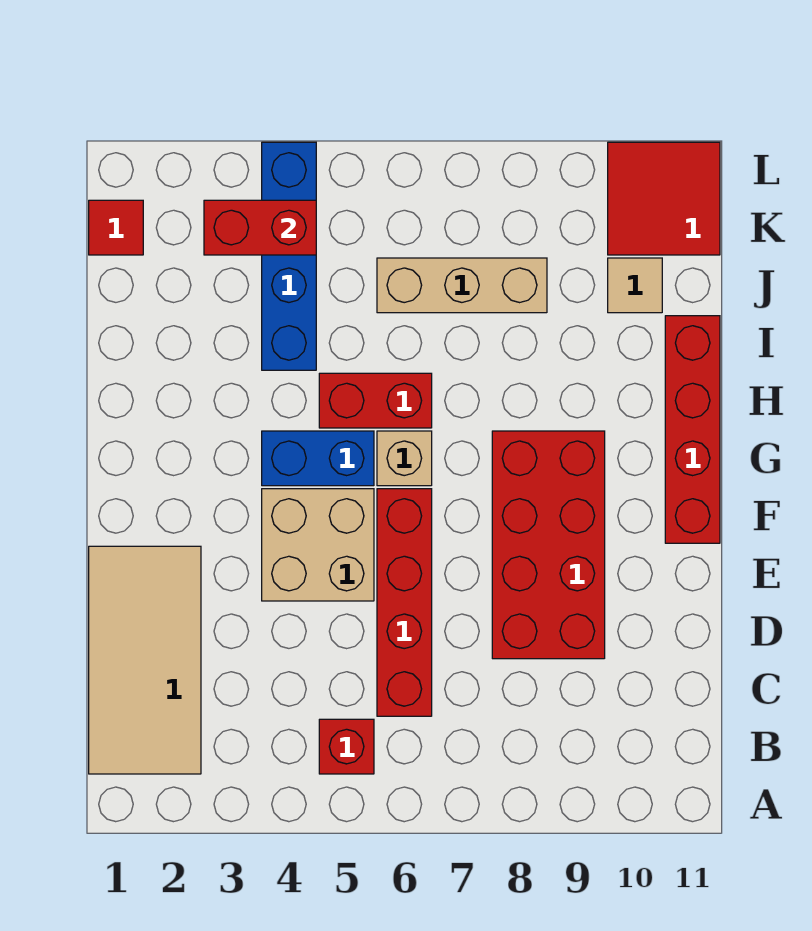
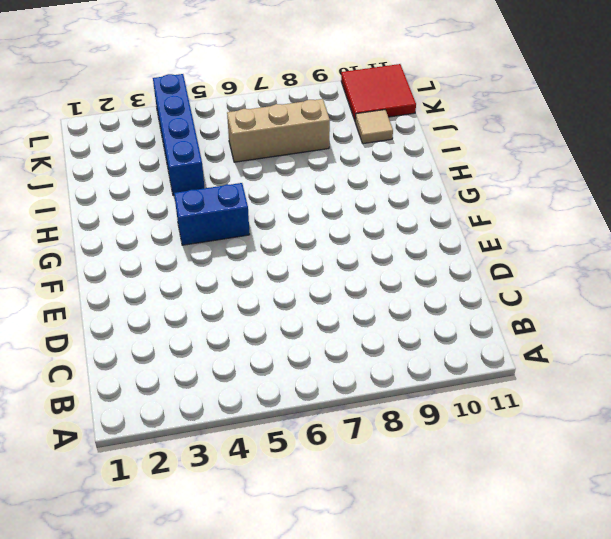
none -> tan tile B1:E2 level 1
none -> red brick B5 level 1
none -> red brick C6:F6 level 1

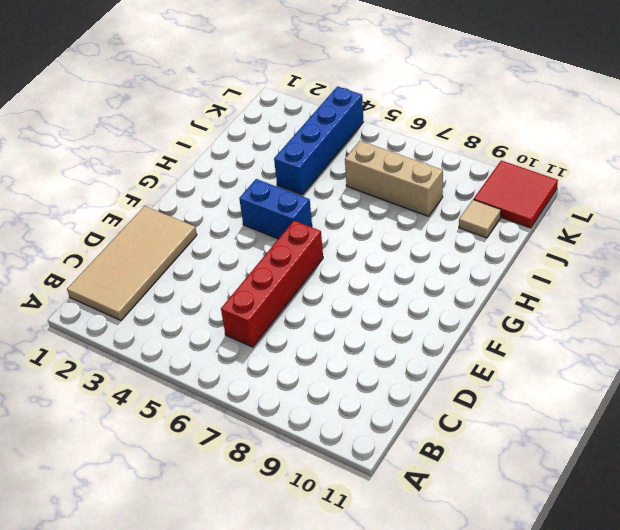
none -> red brick B5 level 1
none -> red brick D8:G9 level 1
none -> tan brick E4:F5 level 1

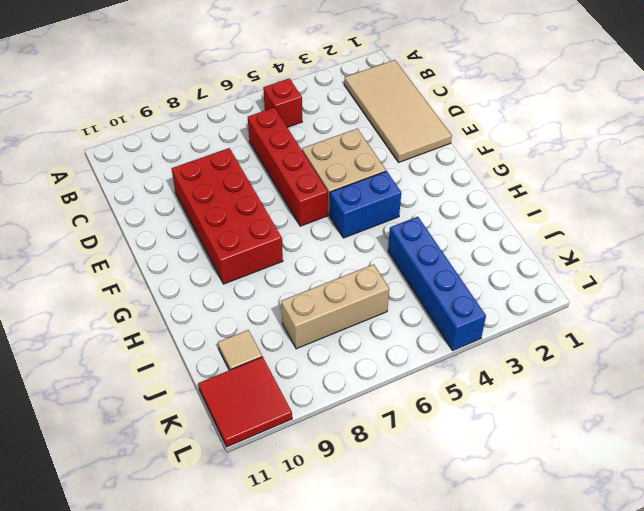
none -> red brick F11:I11 level 1
none -> tan brick G6 level 1
none -> red brick H5:H6 level 1

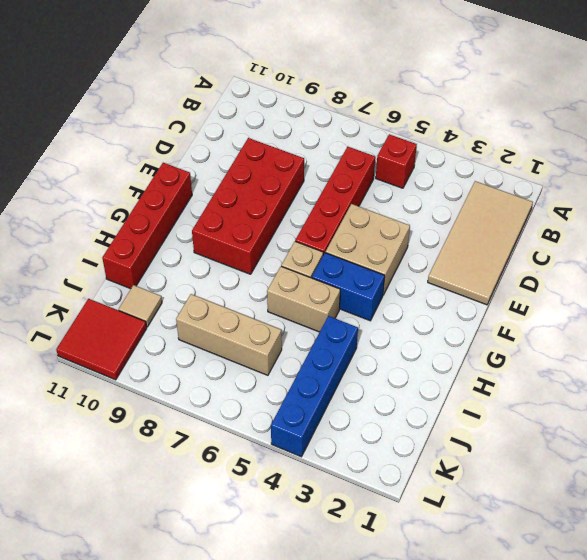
tan brick H5:H6 level 1 -> red brick H5:H6 level 1
none -> red tile K1 level 1
none -> red brick K3:K4 level 2

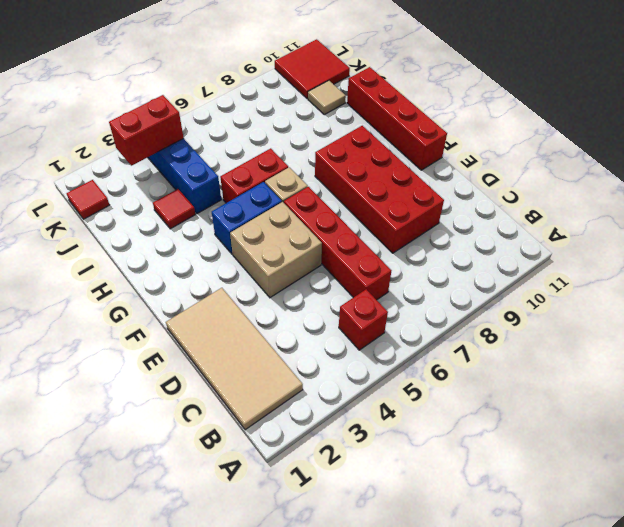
red tile I3 level 1 -> none
none -> tan brick J6:J8 level 1

